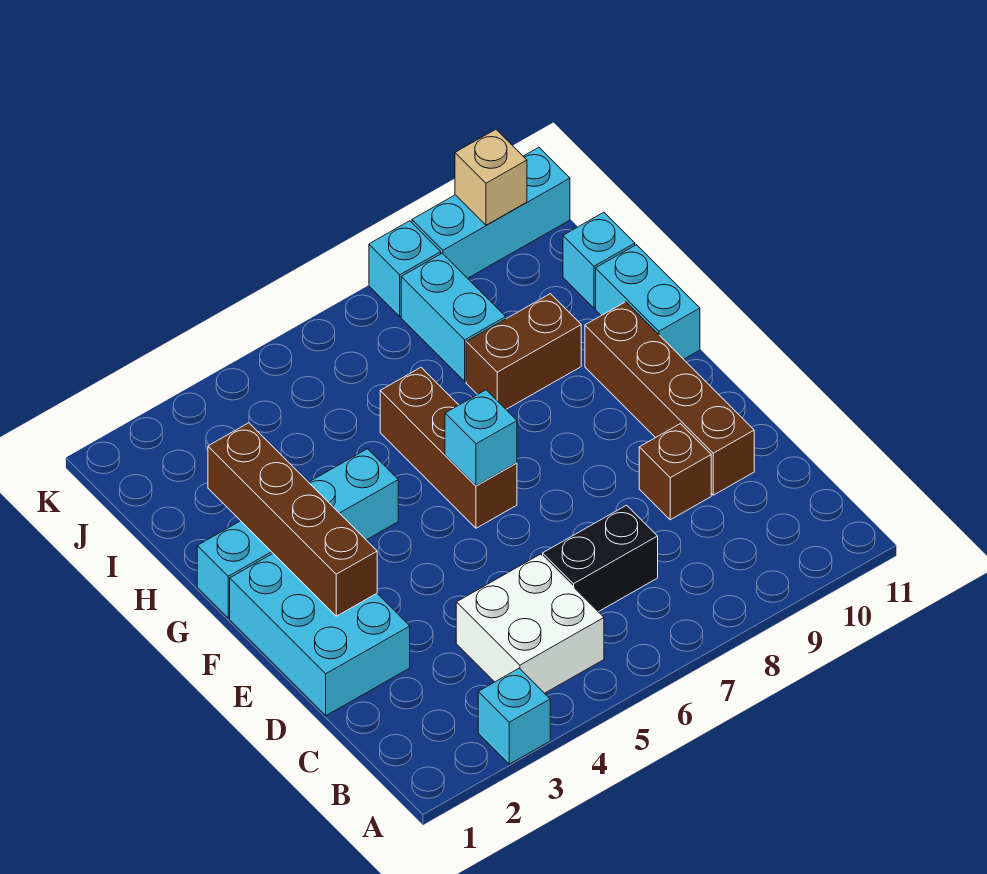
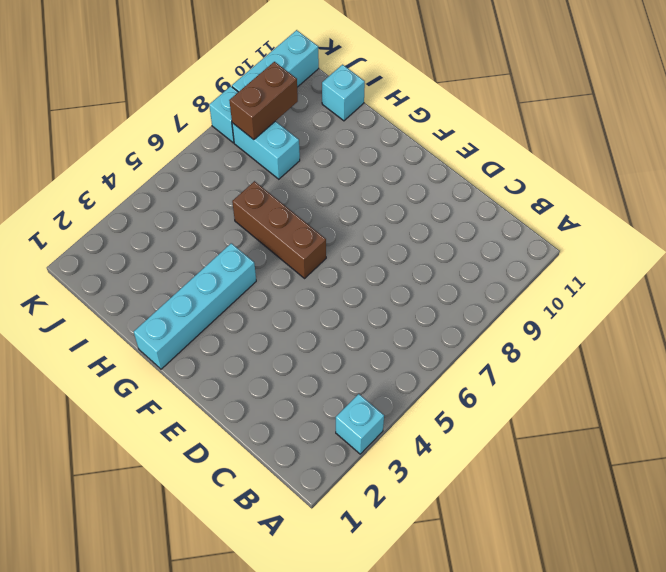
brown brick J8:J9 level 2 -> brown brick H8:H9 level 1
none -> white brick B4:C5 level 1
none -> black brick C6:C7 level 1
none -> cyan brick D1:F2 level 1

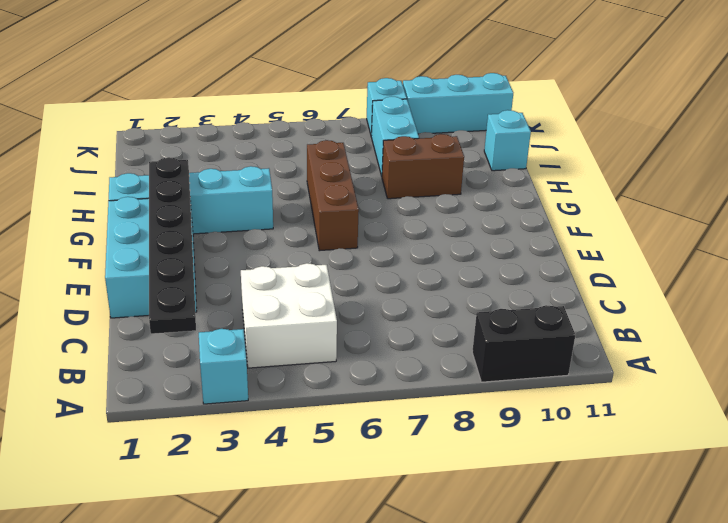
black brick A9:A10 level 1 -> black brick C6:C7 level 1
black plate B2:G2 level 2 -> brown brick E2:H2 level 2
none -> brown brick D9 level 1
none -> brown brick D10:G10 level 1
none -> cyan brick G11:H11 level 1

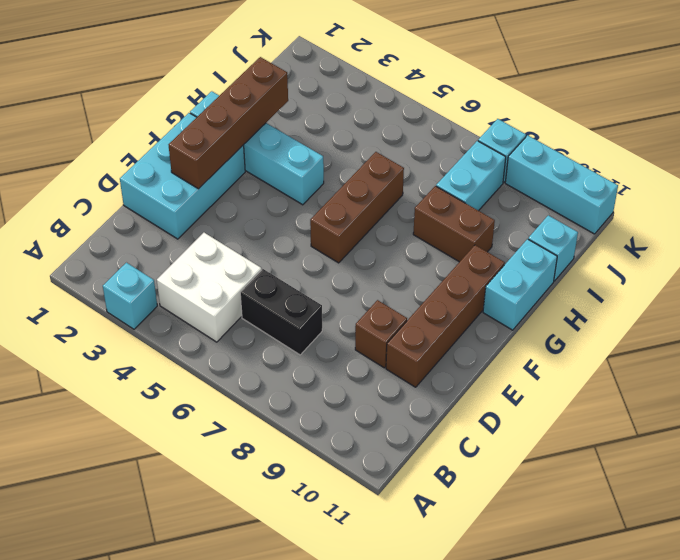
none -> cyan brick F6 level 2
none -> tan brick K10 level 2

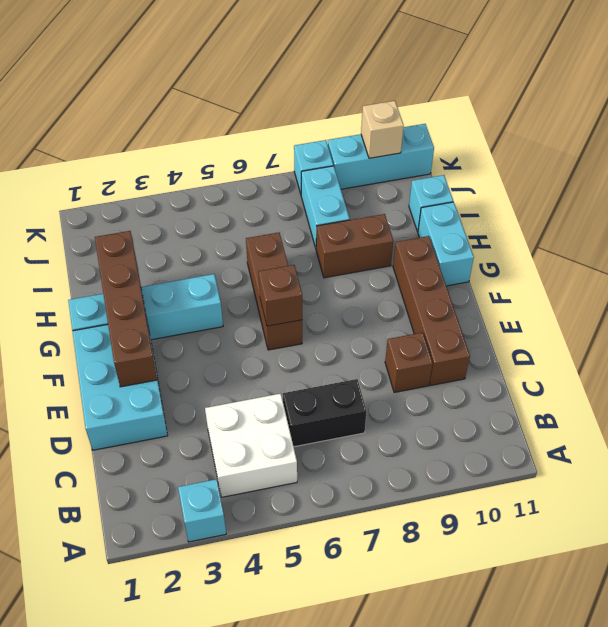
brown brick F6 level 2 -> cyan brick F6 level 2

